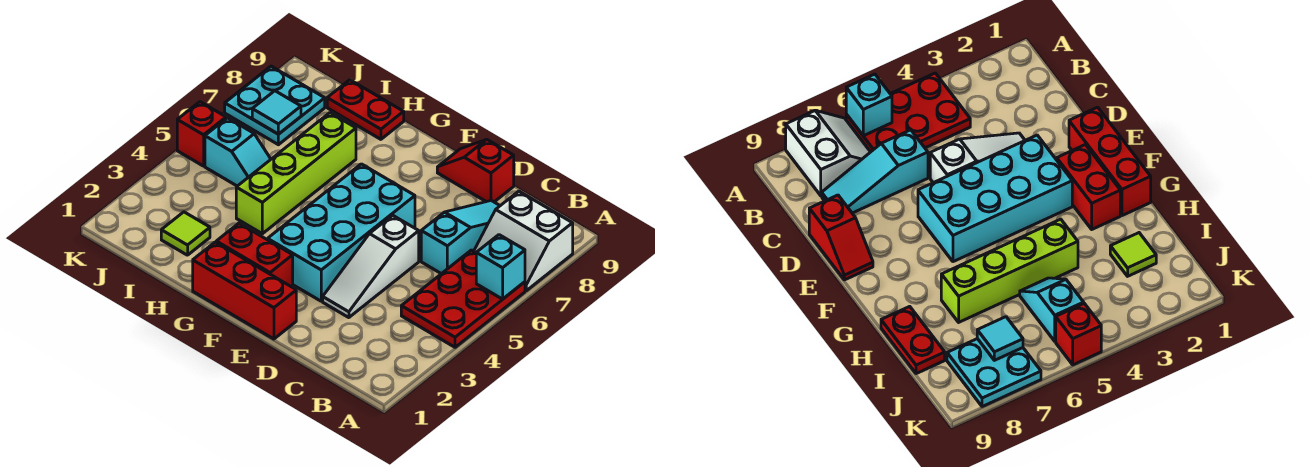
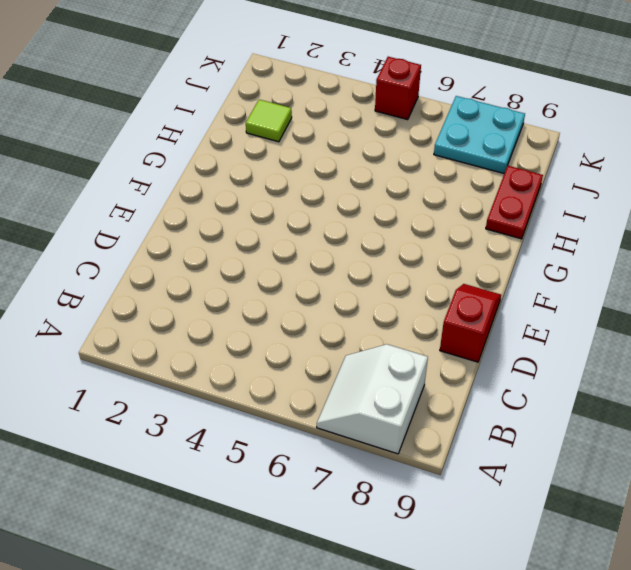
none -> red plate A4:B6 level 1
none -> cyan slope C6:C8 level 1 top 6
none -> white slope D3:D5 level 1 top 5

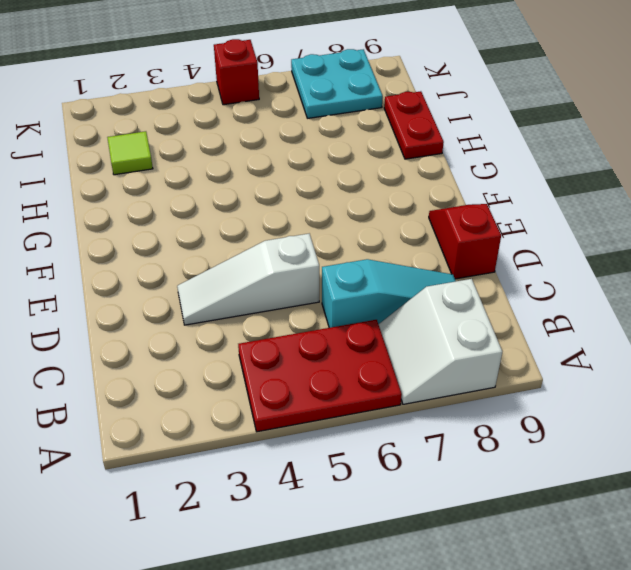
none -> red brick E1:G1 level 1
none -> cyan brick E3:F6 level 1
none -> red brick F2:G2 level 1

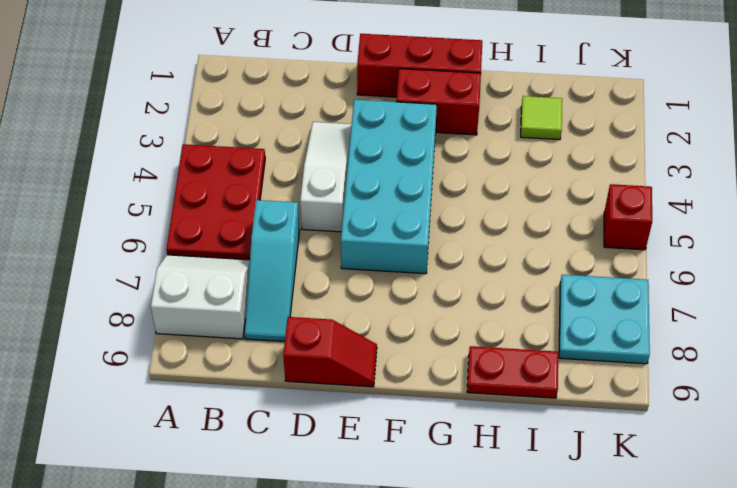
none -> lime brick H4:H7 level 1
none -> cyan slope I5:J5 level 1 top J
none -> cyan brick A6 level 2

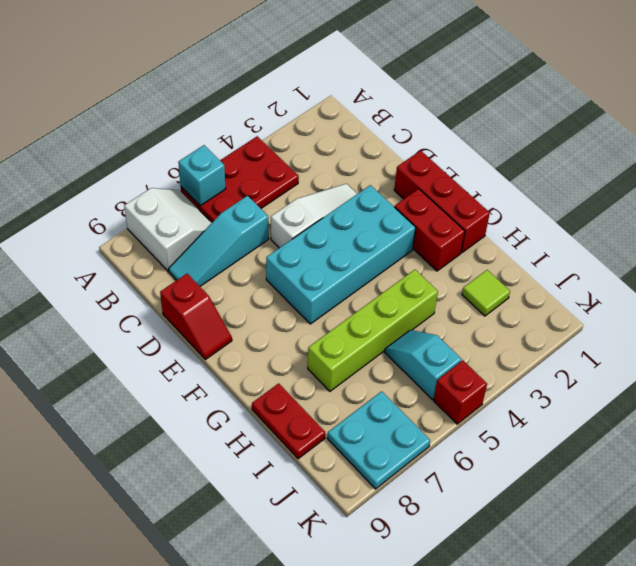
none -> cyan tile J7 level 2

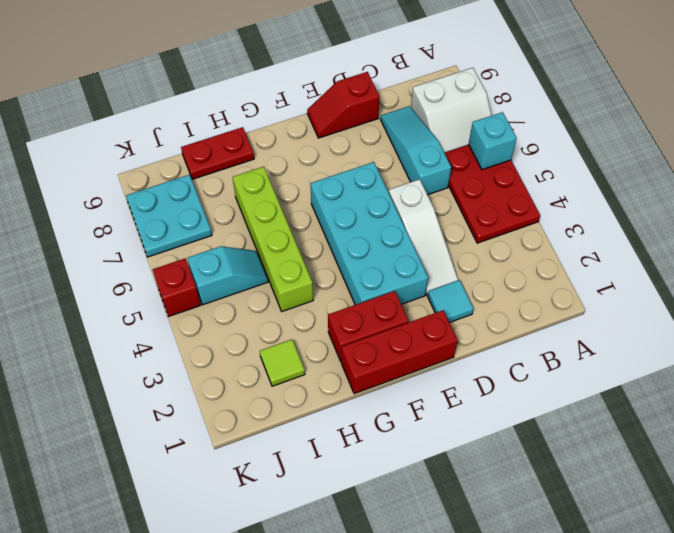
cyan tile D2 level 1 -> cyan tile J7 level 2

